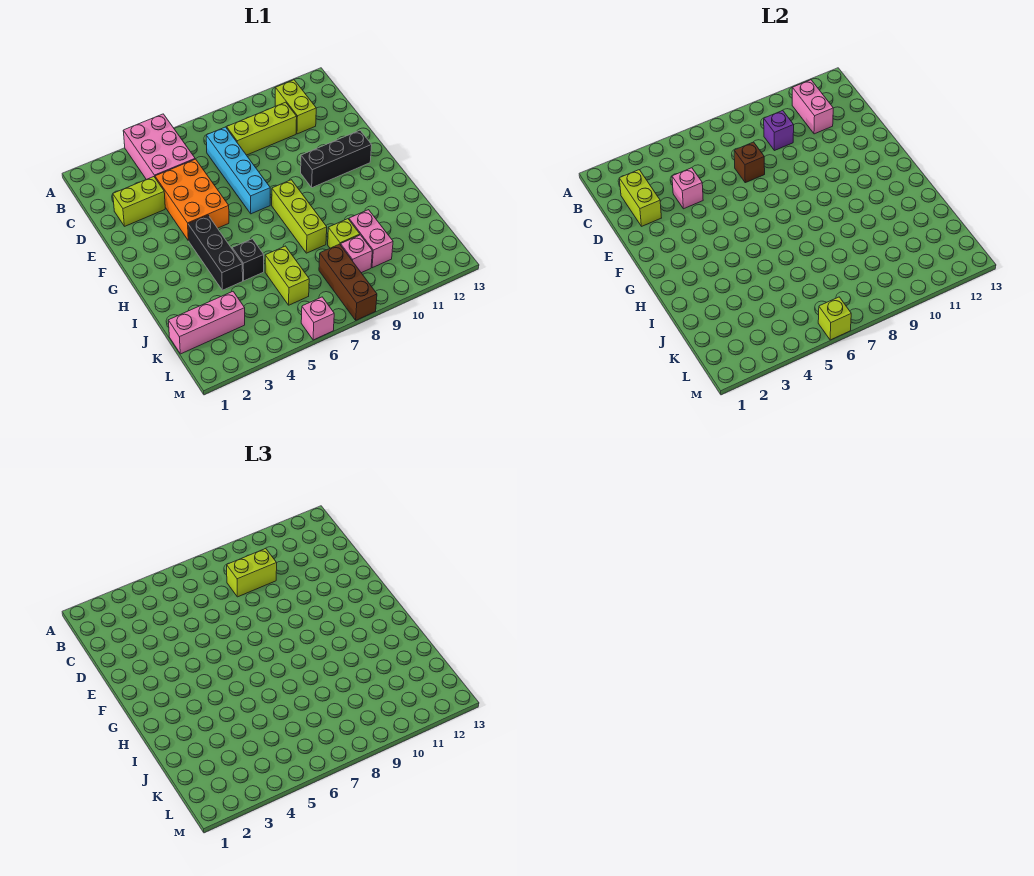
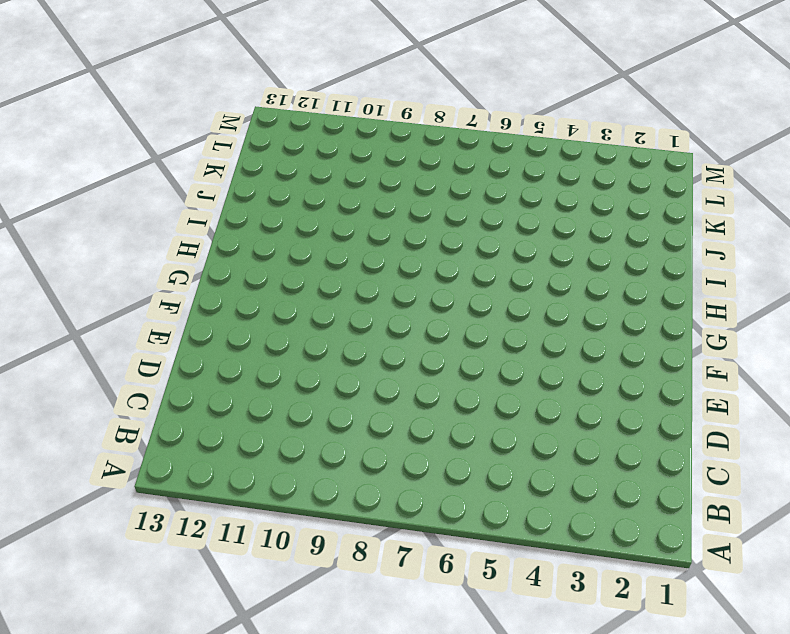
none -> pink brick A4:C5 level 1
none -> lime brick B11:C11 level 1
none -> cyan brick C7:F7 level 1

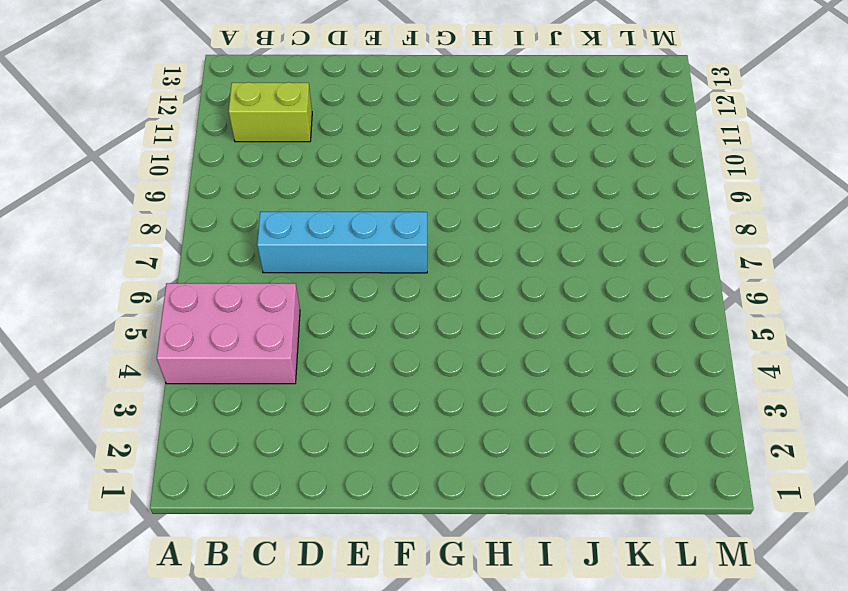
none -> lime brick C8:C10 level 1
none -> lime brick D2:D3 level 1
none -> orange brick D4:F5 level 1

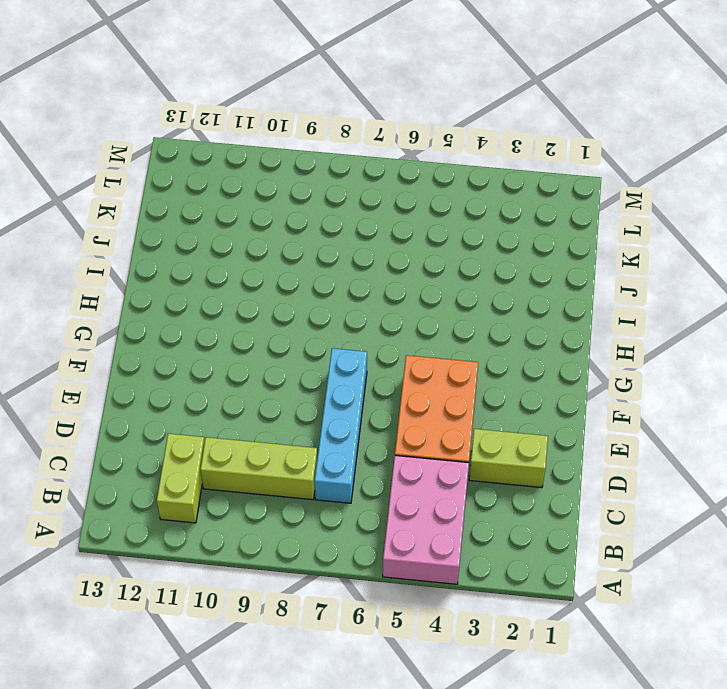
none -> black brick F10:F12 level 1
none -> black brick G4:I4 level 1
none -> lime brick G8:I8 level 1

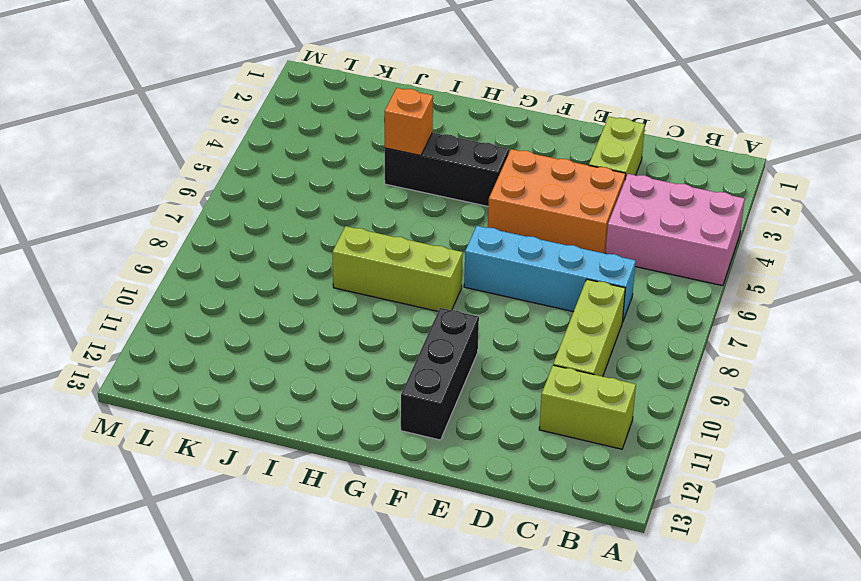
orange brick I4 level 2 -> none
none -> black brick I5 level 1
none -> lime brick J6:K6 level 1
none -> lime brick J9 level 1

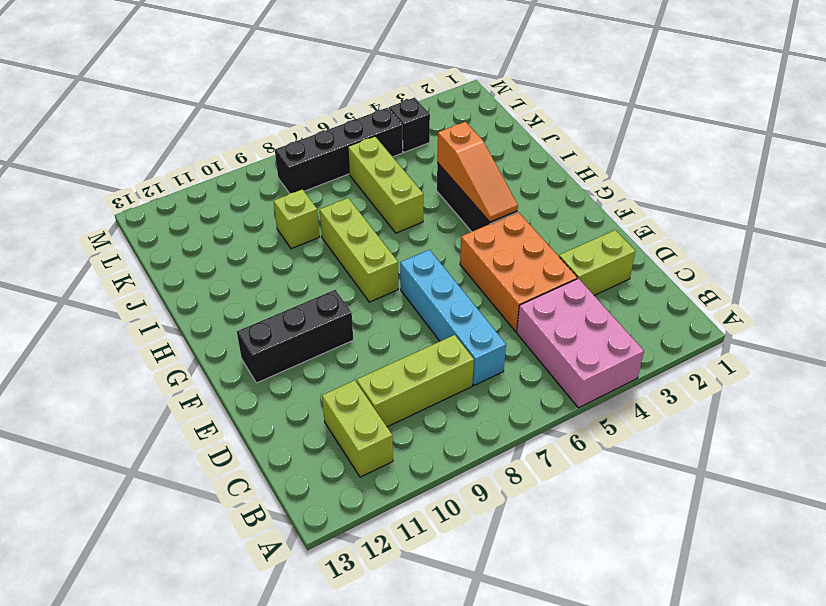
orange slope G4:I4 level 2 top I -> none
lime brick I6:K6 level 1 -> lime brick J6:K6 level 1
black brick L4 level 1 -> black brick I5 level 1
black brick L5:L8 level 1 -> brown brick K8:M8 level 1
none -> pink brick J10:K10 level 1
none -> pink brick K1:K3 level 1
none -> pink brick K9 level 1

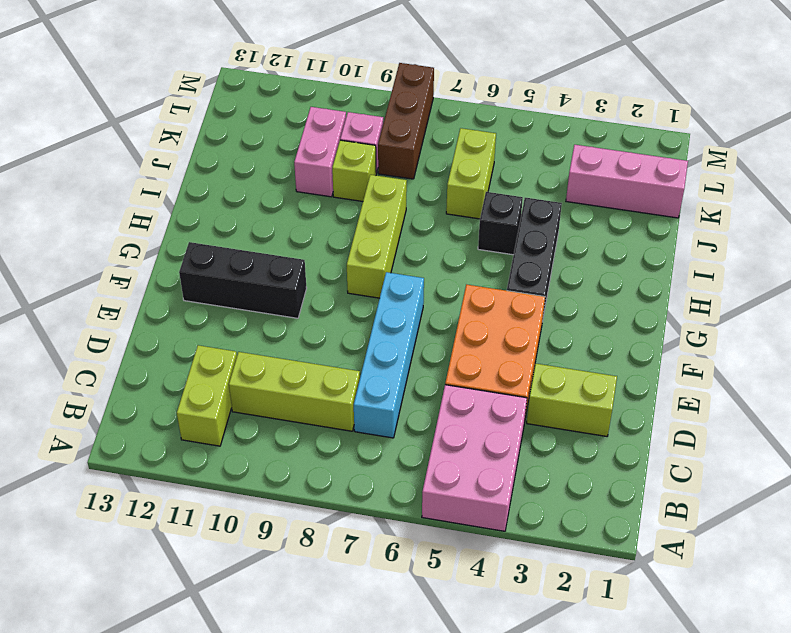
none -> pink brick M6 level 1
none -> pink brick B11:C11 level 2
none -> lime brick C2:D2 level 2

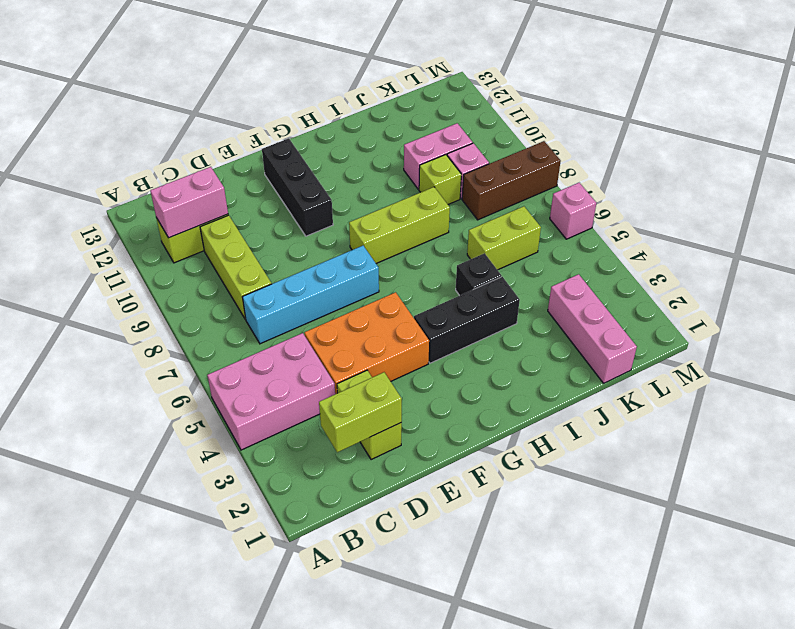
none -> purple brick C9 level 2
none -> pink brick D4 level 2
none -> brown brick D7 level 2

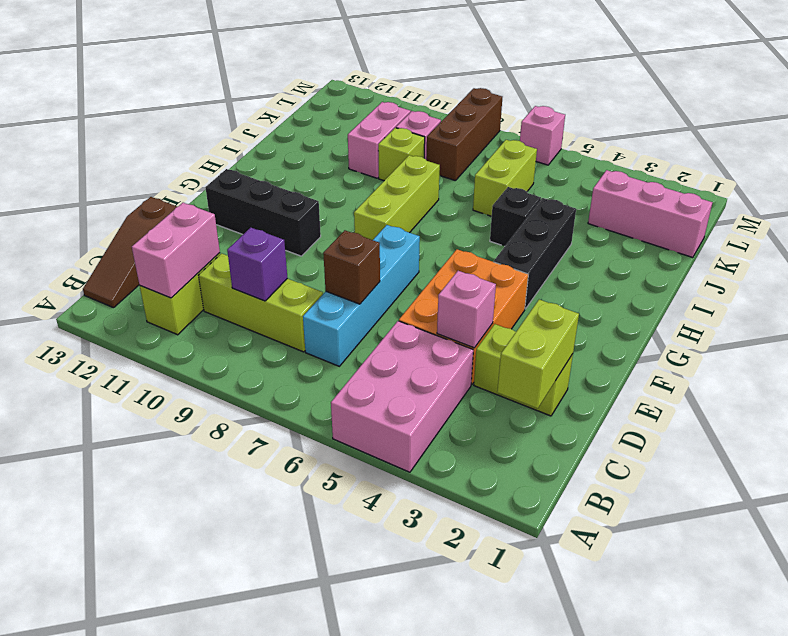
brown slope B13:D13 level 1 top D -> none
none -> lime brick M6 level 2
none -> lime brick C8:C9 level 3

